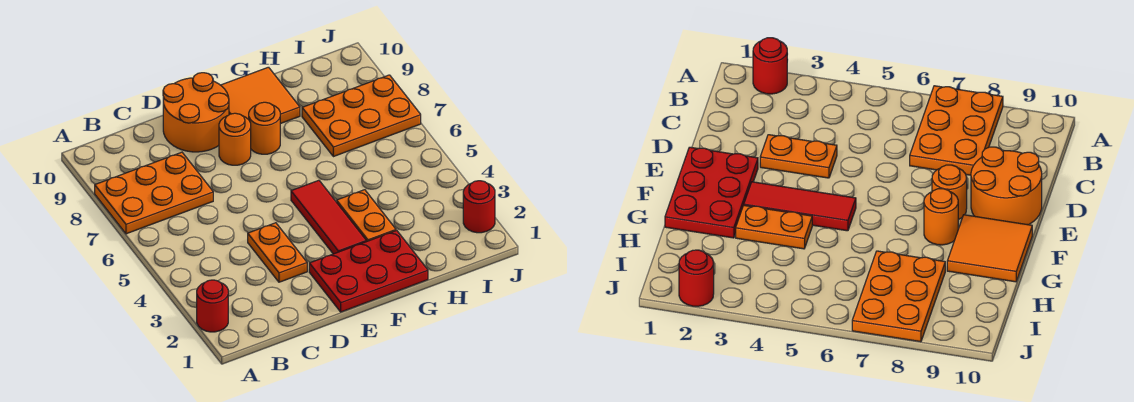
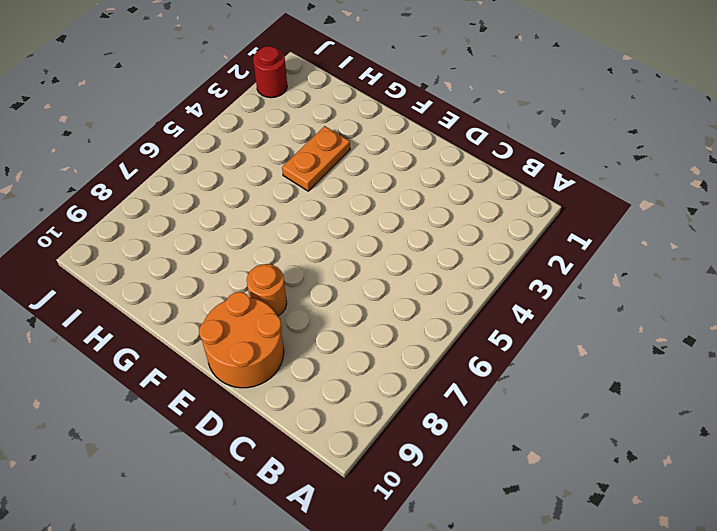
none -> red round brick A2 level 1
none -> orange plate A7:C8 level 1
none -> orange plate D3:D4 level 1

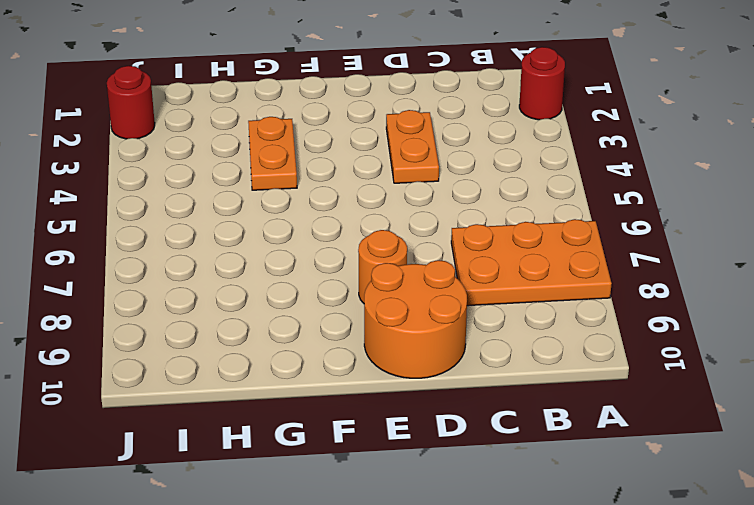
none -> red plate E1:G2 level 1
none -> red tile F3:F5 level 1
none -> orange round brick F8 level 1

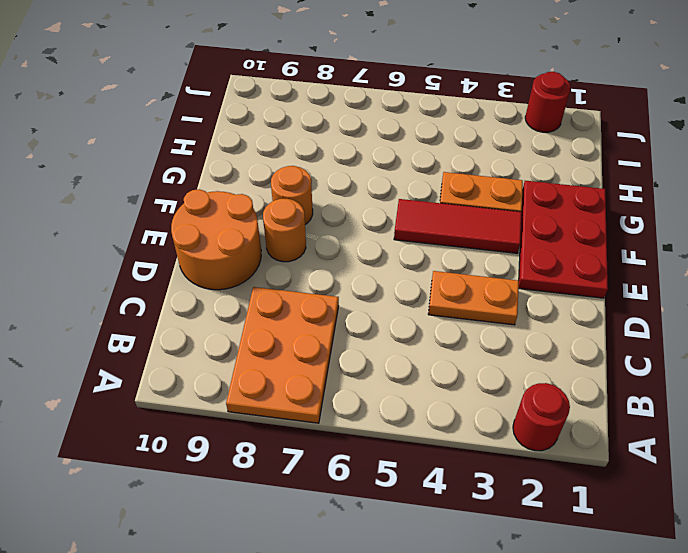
none -> orange tile F9:G10 level 1
none -> orange plate H7:J8 level 1

